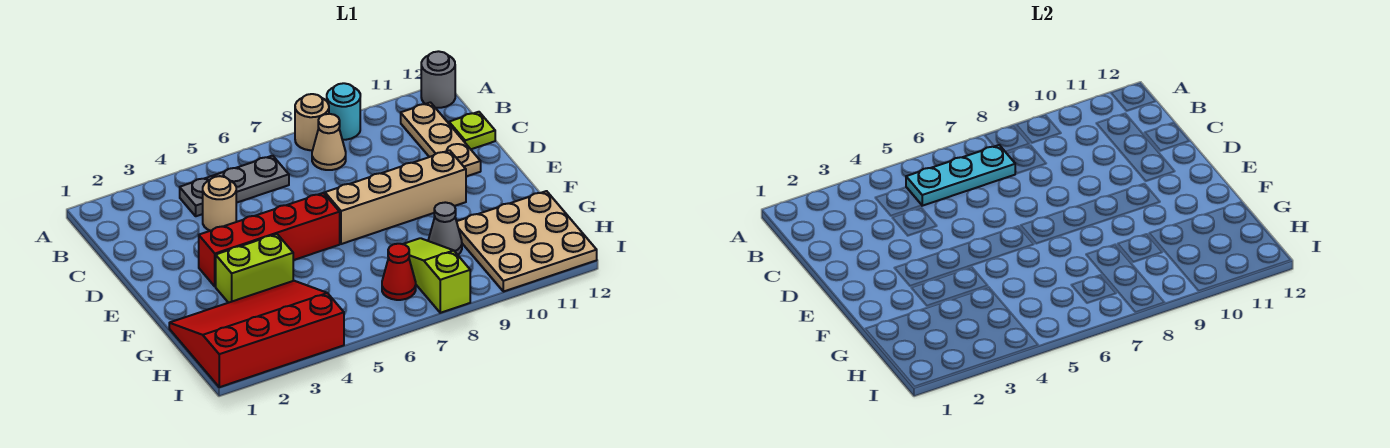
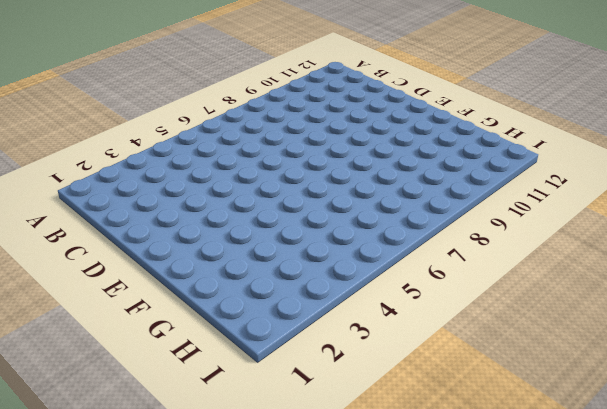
none -> tan round brick A8 level 1
none -> cyan round brick A9 level 1
none -> grey round brick A12 level 1

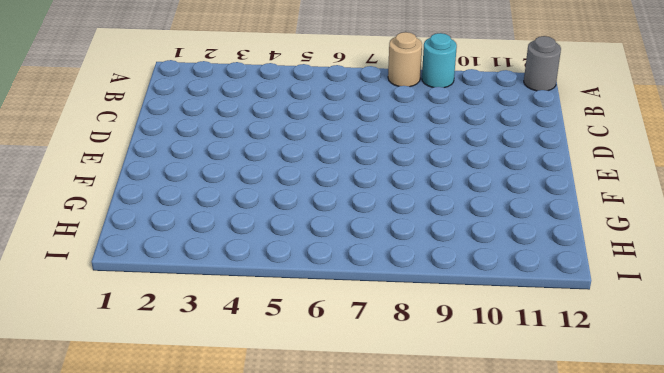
none -> grey plate B4:B6 level 1
none -> tan cone B8 level 1
none -> tan plate B11:D11 level 1

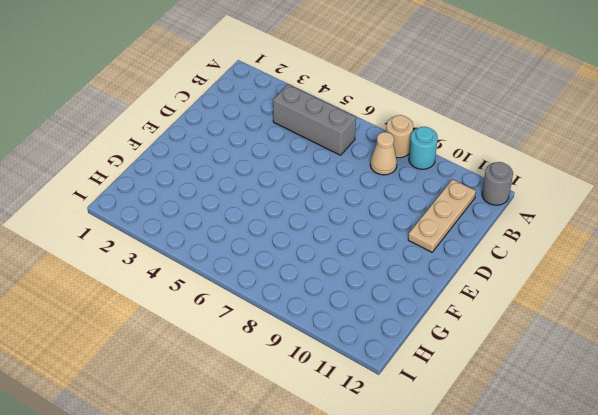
grey brick B4:B6 level 1 -> grey plate B4:B6 level 1
none -> tan round brick C4 level 1
none -> lime plate C12 level 1
none -> red brick E3:E6 level 1

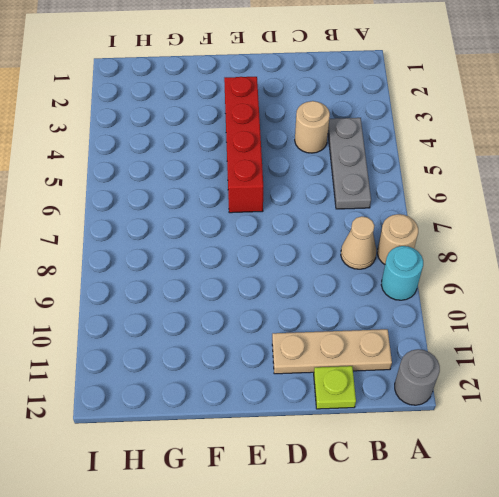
none -> tan brick E7:E10 level 1
none -> lime brick F3:F4 level 1
none -> red slope G1:I4 level 1 top I

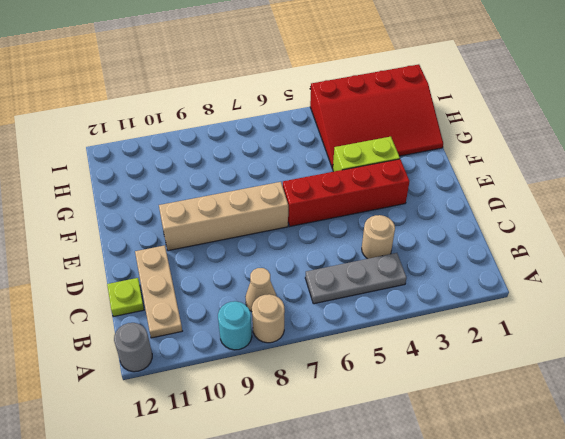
none -> lime slope G8:I8 level 1 top I
none -> grey cone G9 level 1
none -> tan plate G10:I12 level 1

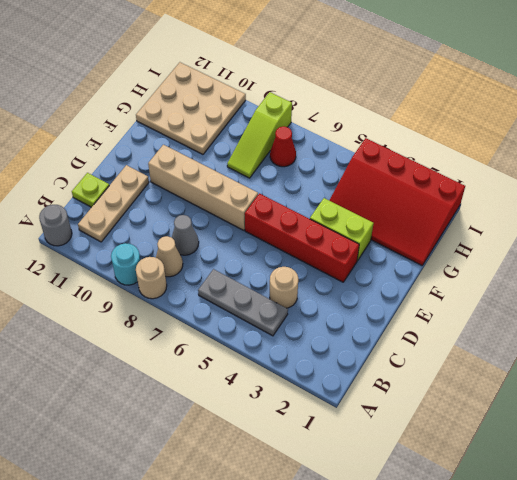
grey cone C8 level 1 -> grey cone G9 level 1
none -> cyan plate B5:B7 level 2

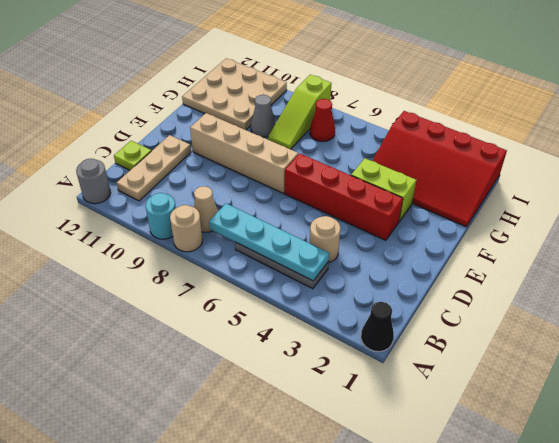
black cone A1 level 1 -> none
cyan plate B4:B7 level 2 -> cyan plate B5:B7 level 2

